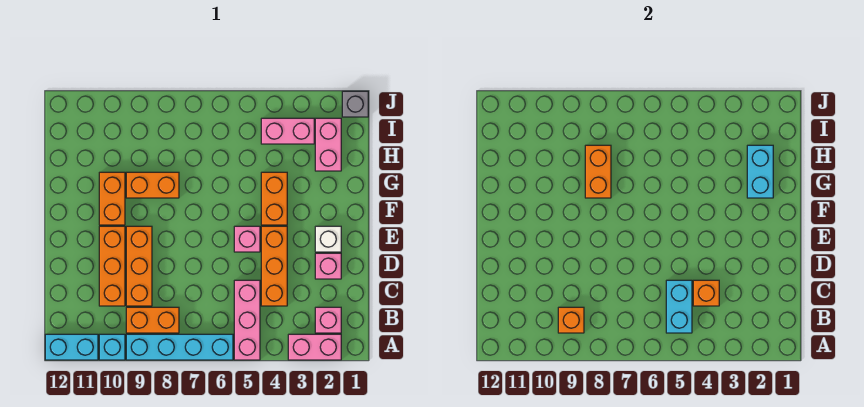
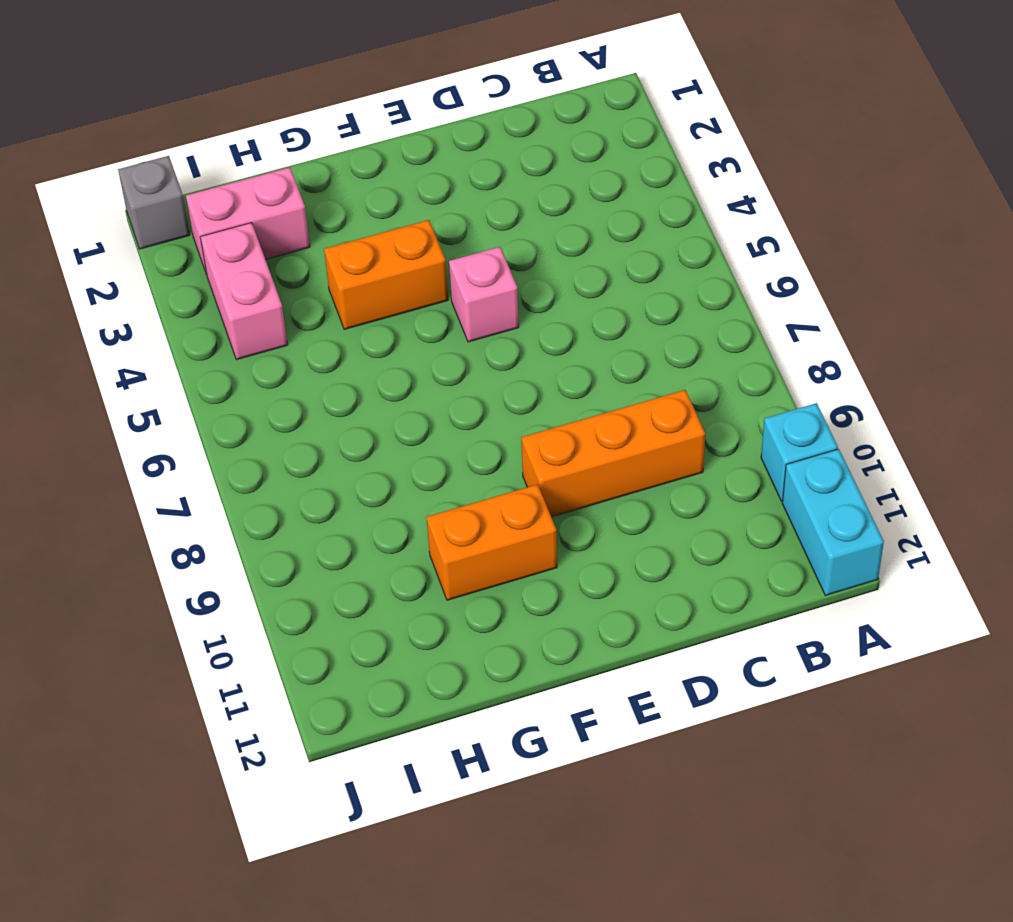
none -> pink brick A2:A3 level 1
none -> pink brick A5:C5 level 1
none -> cyan brick A6:A9 level 1

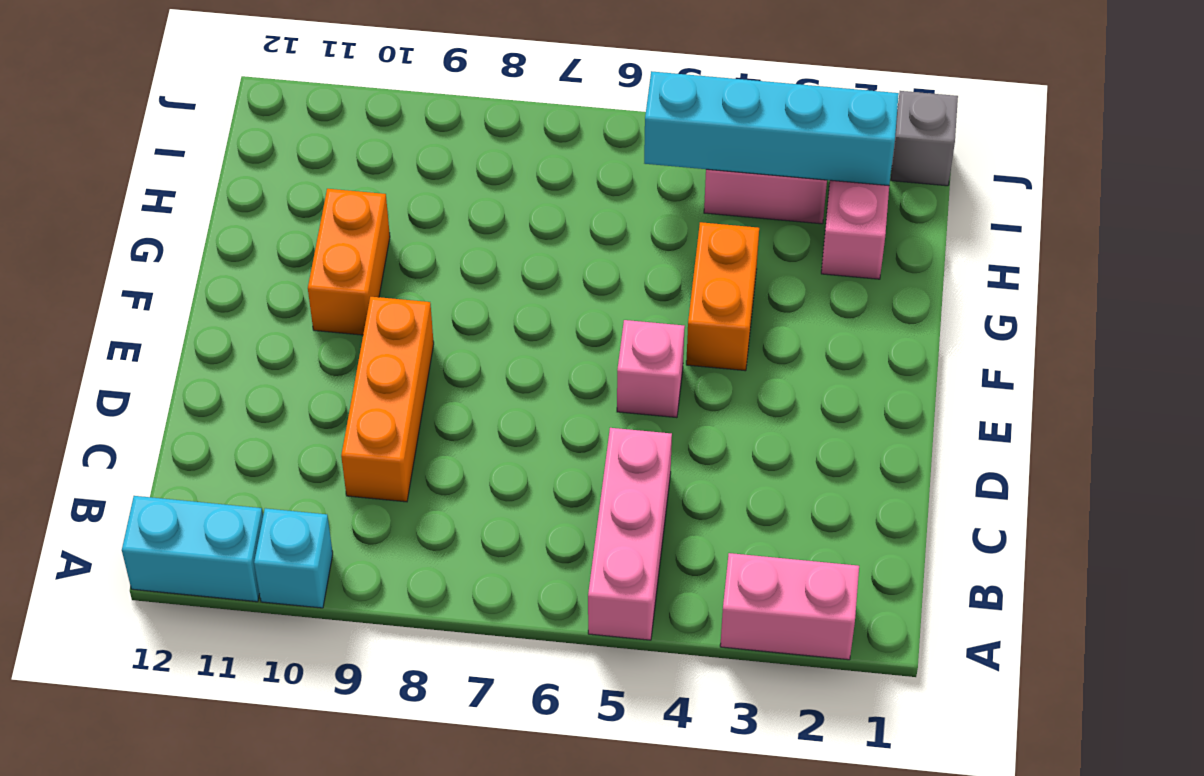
cyan brick I2:I5 level 2 -> cyan brick A6:A9 level 1
none -> pink brick B2 level 1
none -> orange brick B8:B9 level 1
none -> orange brick C4:E4 level 1

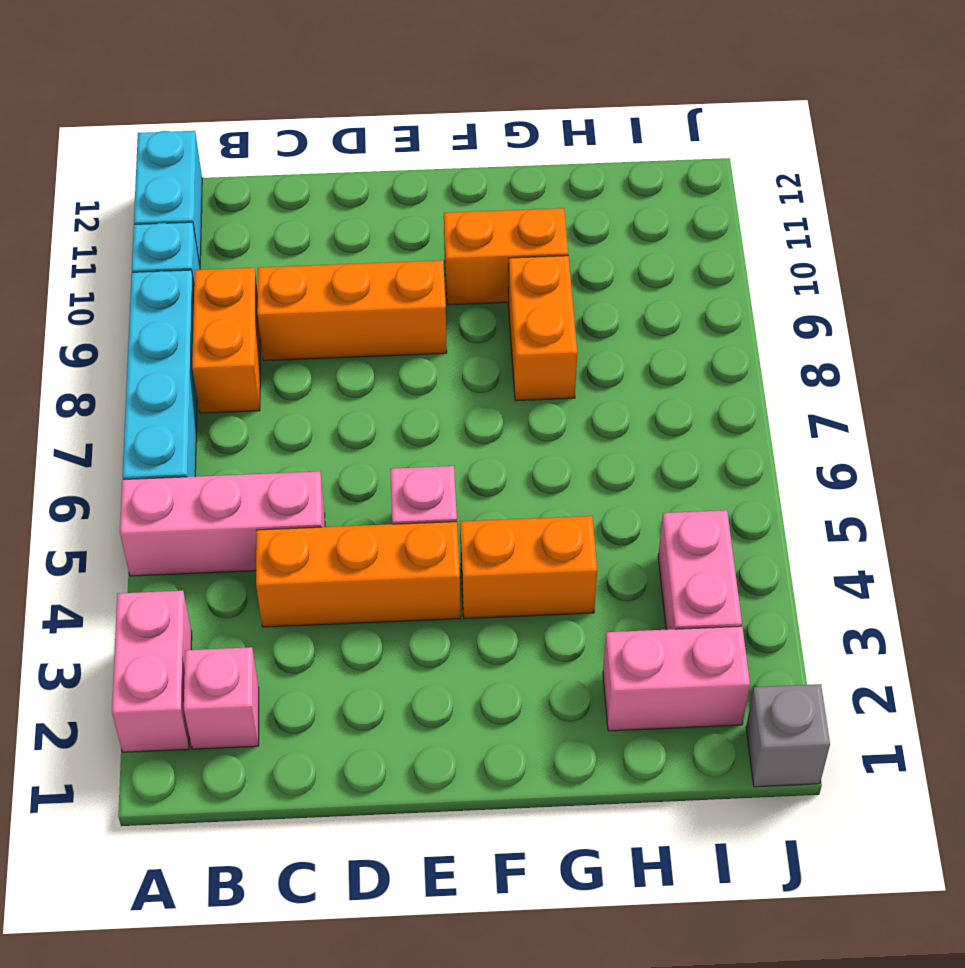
none -> orange brick C10:E10 level 1
none -> pink brick D2 level 1
none -> white brick E2 level 1

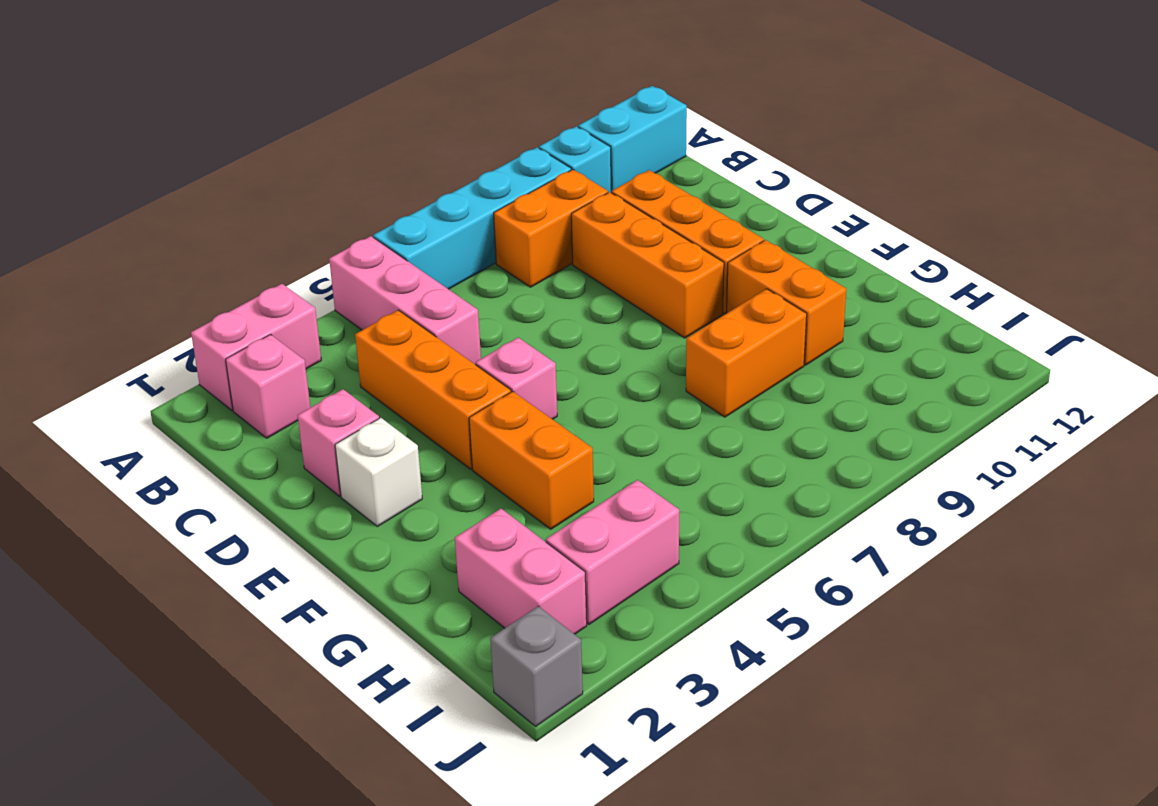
none -> cyan brick B5:C5 level 2
none -> orange brick B9 level 2
none -> orange brick C4 level 2

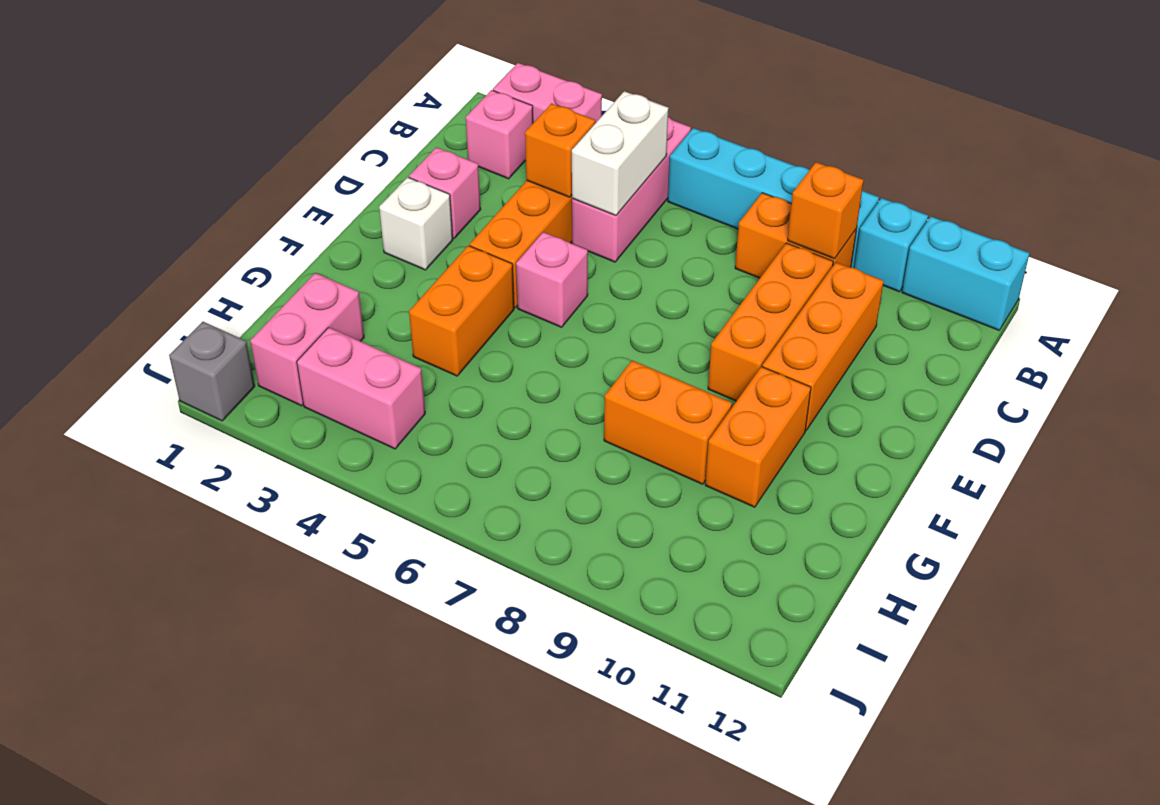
white brick B5:C5 level 2 -> cyan brick B5:C5 level 2
none -> cyan brick G2:H2 level 2
none -> orange brick G8:H8 level 2

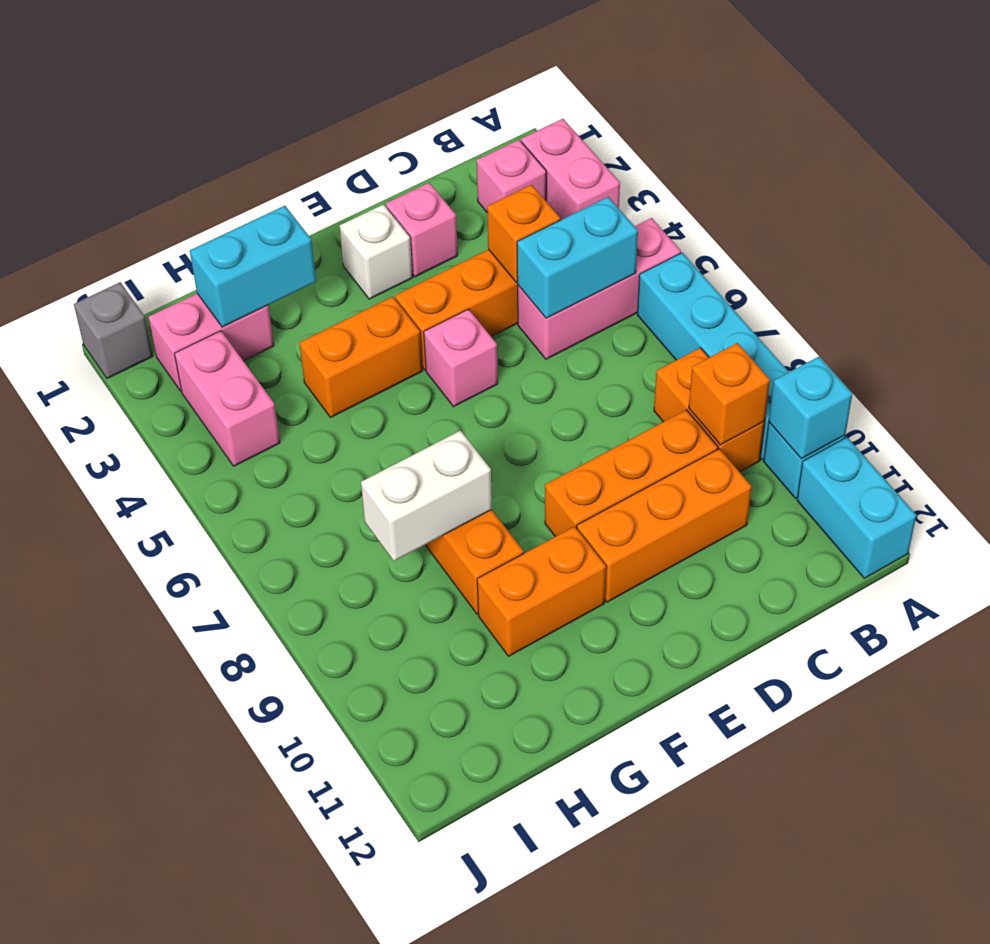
cyan brick A10 level 2 -> none
white brick G8:H8 level 2 -> orange brick G8:H8 level 2

